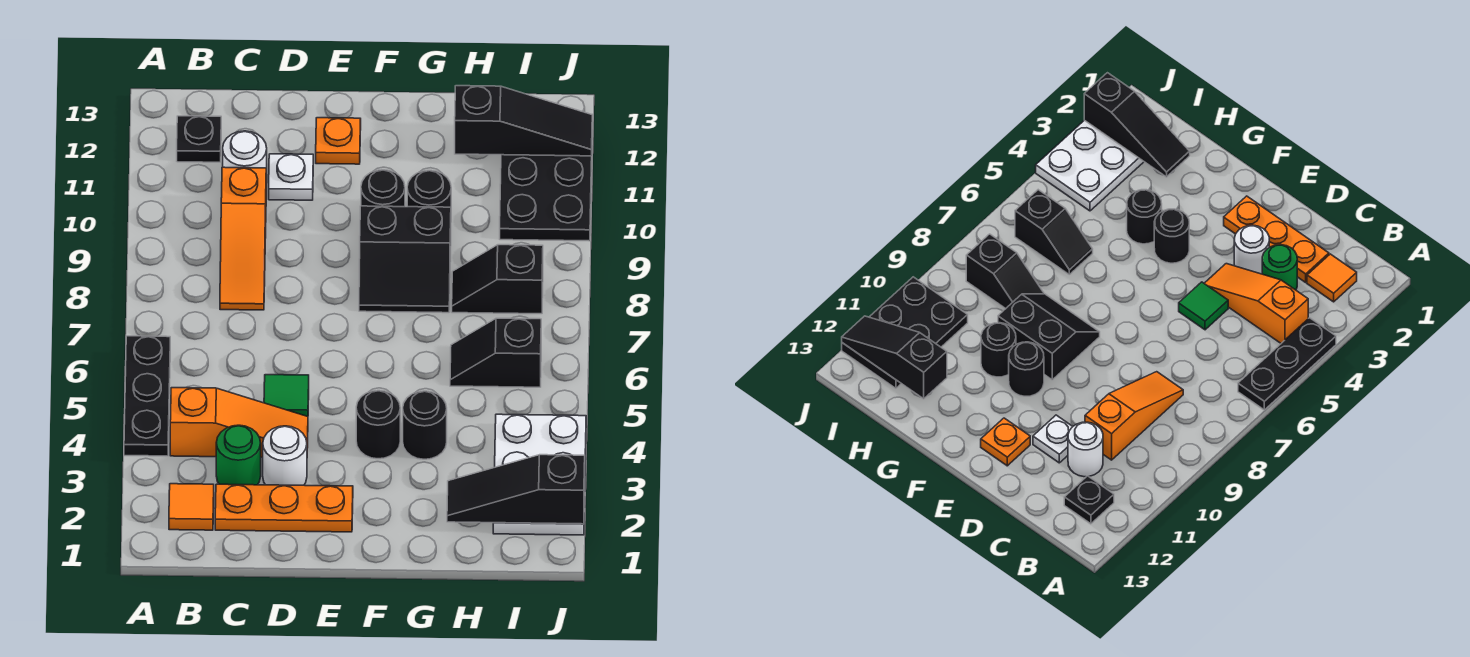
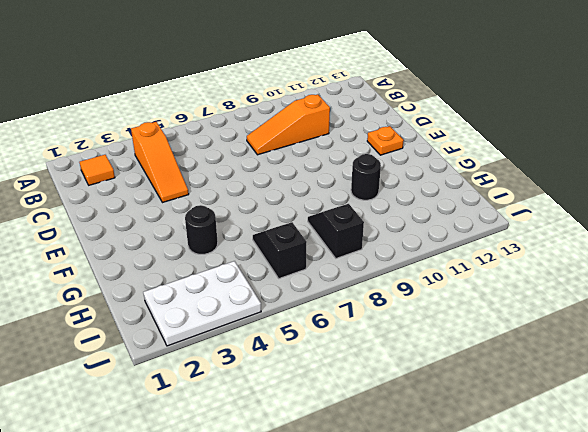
none -> black plate A4:A6 level 1
none -> black plate B12 level 1
none -> orange plate C2:E2 level 1

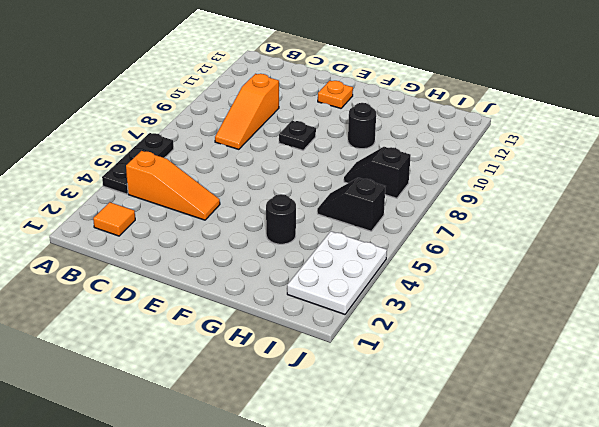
black plate E9 level 1 -> black plate B12 level 1
none -> orange plate C2:E2 level 1
none -> green round brick C3 level 1
none -> white round brick C11 level 1

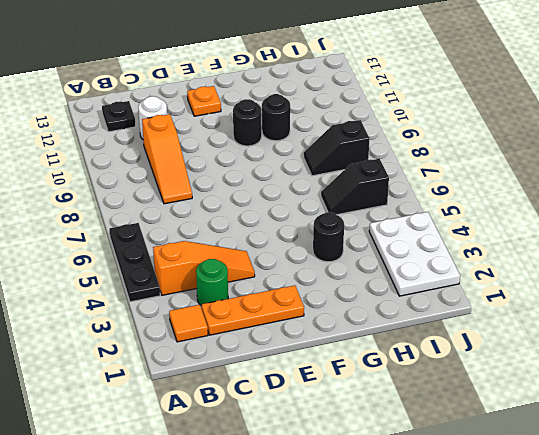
none -> white round brick D3 level 1
none -> green tile D5 level 1
none -> white plate D11 level 1

